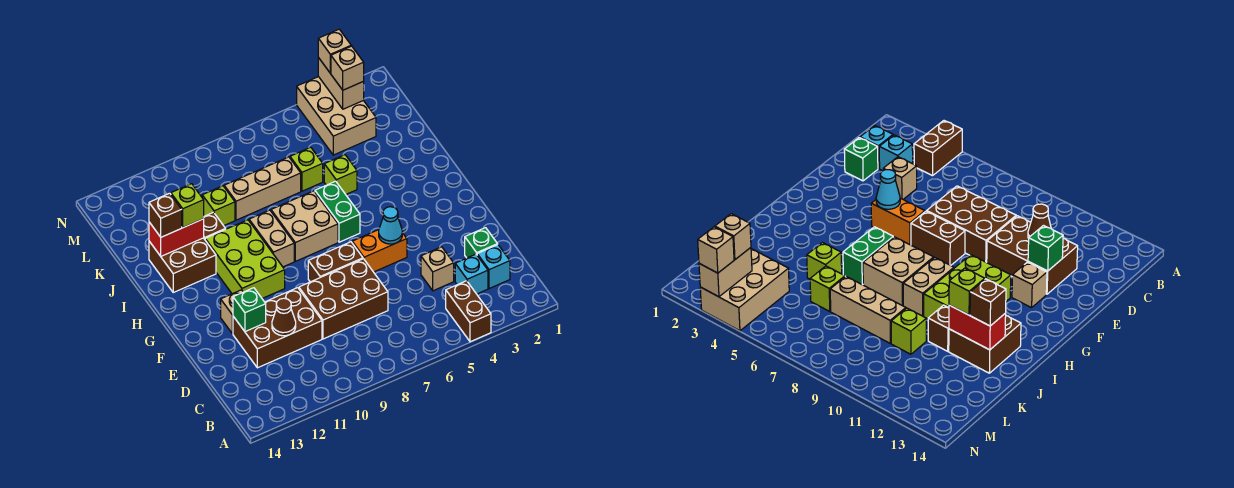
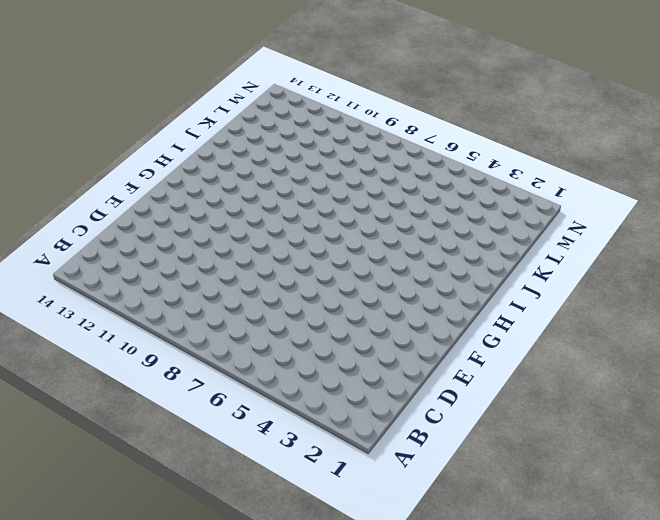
none -> brown brick A4:B4 level 1
none -> cyan brick C2 level 1
none -> cyan brick C3 level 1
none -> green brick D2 level 1

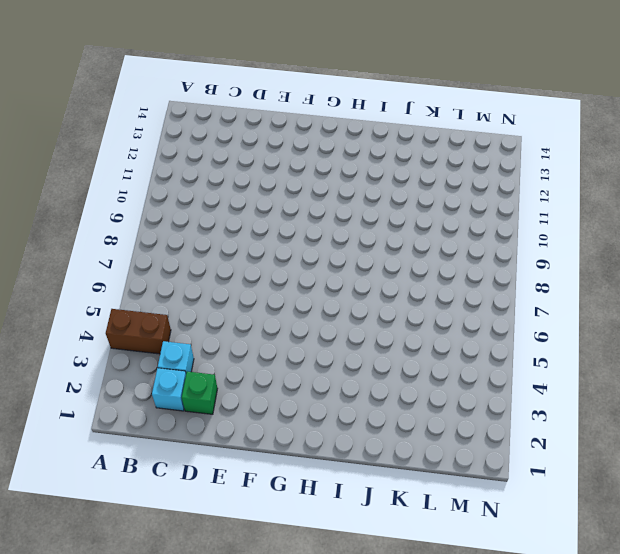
none -> tan brick D4 level 1
none -> brown brick D7:E9 level 1
none -> brown brick D10:E12 level 1
none -> orange brick F5:F6 level 1

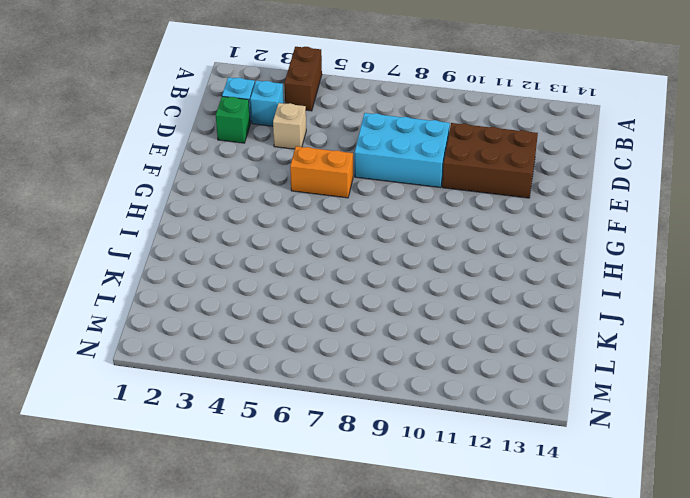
cyan brick D7:E9 level 1 -> brown brick D7:E9 level 1
none -> brown brick F7:F8 level 1
none -> tan brick F12 level 1
none -> lime brick G10:I11 level 1
none -> green brick H6:I6 level 1

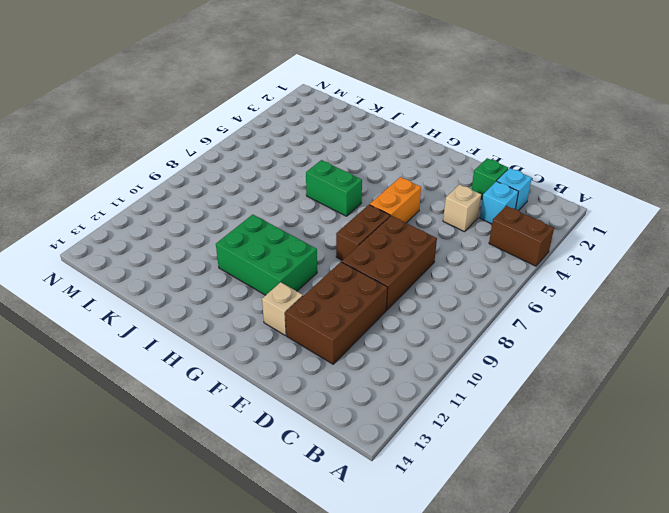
green brick G10:I11 level 1 -> lime brick G10:I11 level 1
none -> tan brick H7:I8 level 1
none -> tan brick H9:I9 level 1
none -> brown brick I12:J13 level 1
none -> lime brick J5 level 1

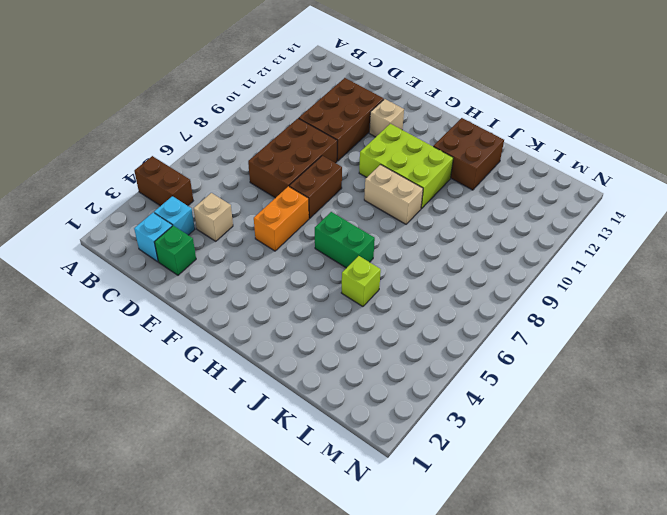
none -> tan brick H7:I8 level 1
none -> brown brick J11 level 1
none -> lime brick K6 level 1
none -> tan brick K7:K9 level 1

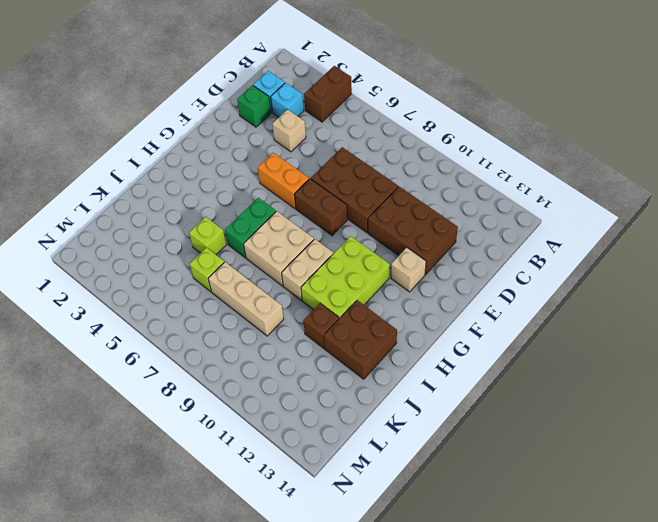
none -> lime brick K10 level 1
none -> tan brick L3:N4 level 1
none -> brown cone D11 level 2
none -> green brick E12 level 2

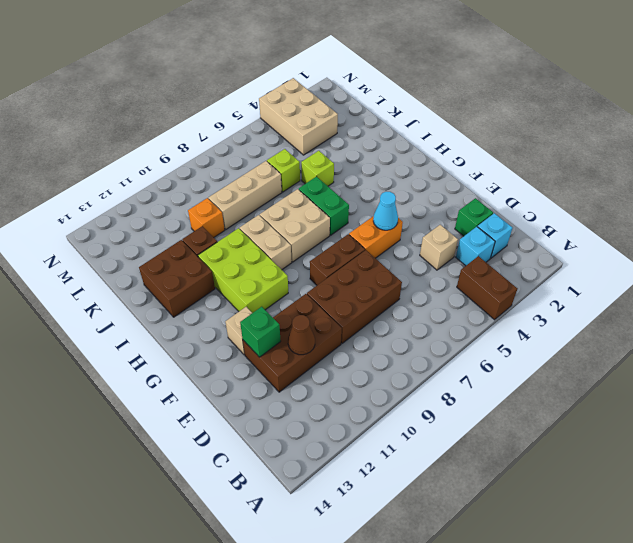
orange brick K10 level 1 -> lime brick K10 level 1
none -> red brick J12:J13 level 2
none -> tan brick M3:N3 level 2
none -> lime brick J12 level 3
none -> brown brick J13 level 3

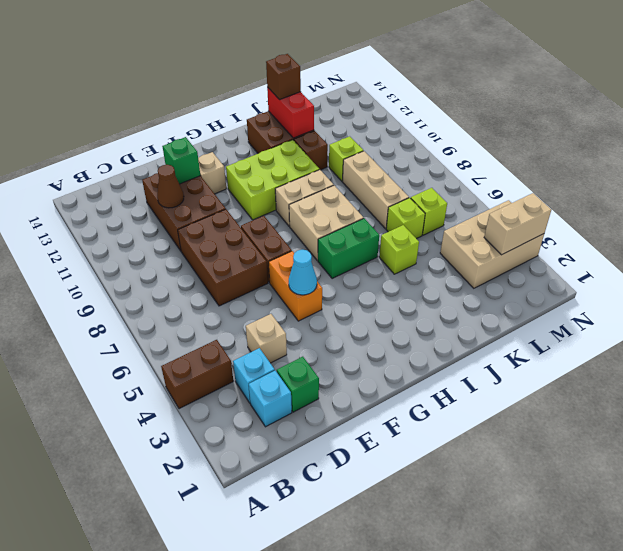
lime brick L6 level 1 -> lime brick J12 level 3
none -> tan brick M3 level 3
none -> tan brick N3 level 3

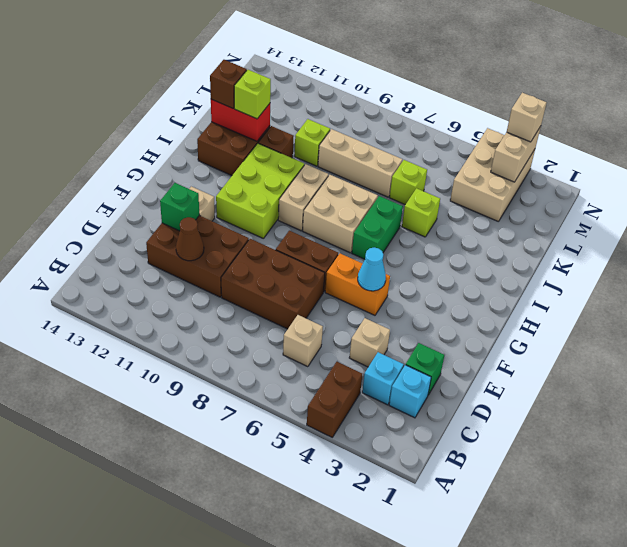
tan brick C6 level 1 -> tan brick M3 level 3

